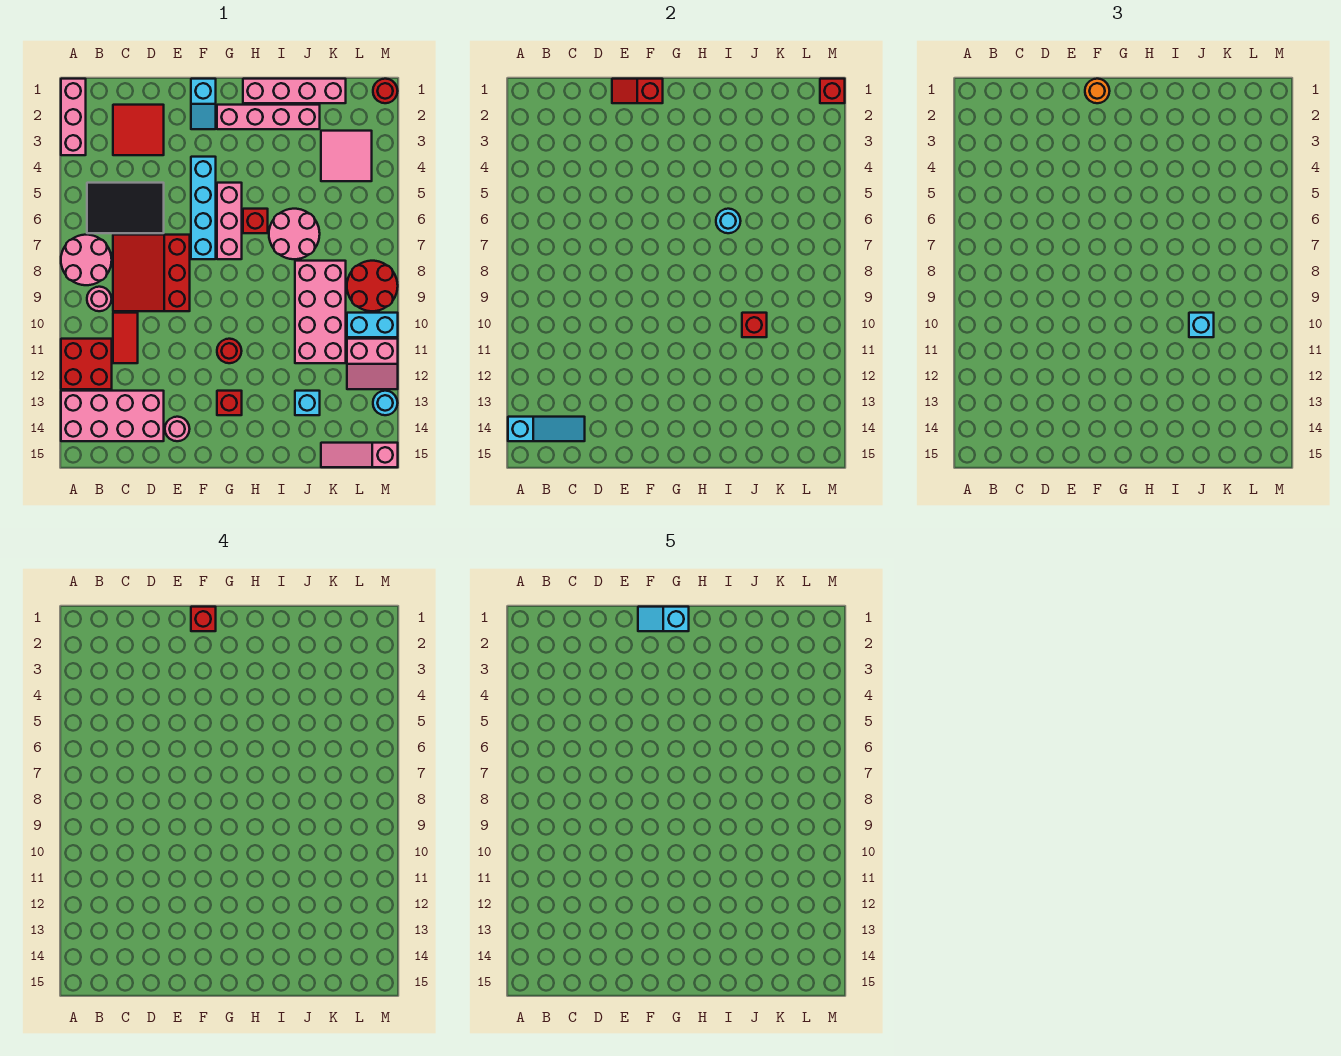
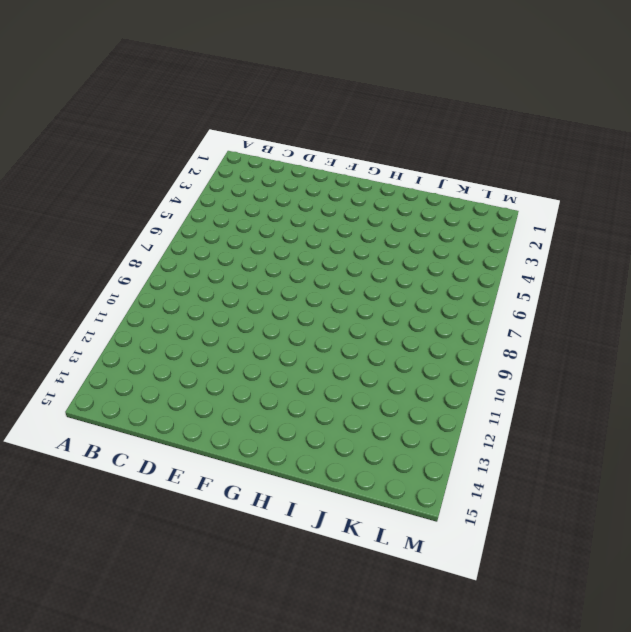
none -> pink brick A1:A3 level 1
none -> pink round brick A7:B8 level 1
none -> red brick A11:B12 level 1
none -> pink brick A13:D14 level 1

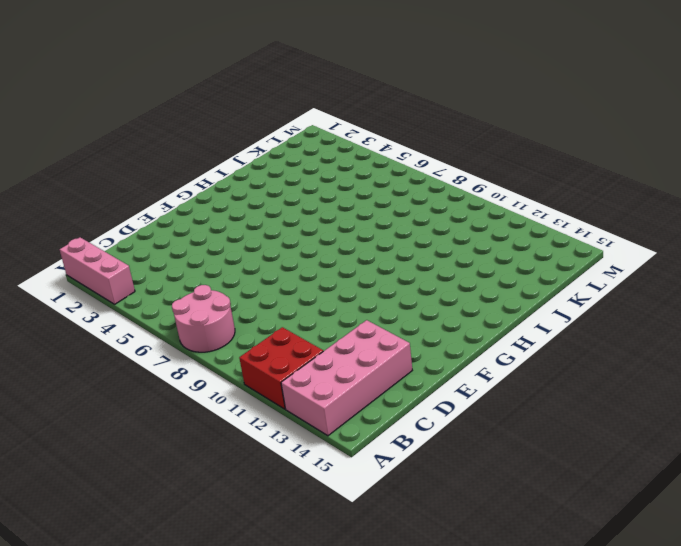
none -> black tile B5:D6 level 1
none -> pink round brick B9 level 1
none -> red tile C2:D3 level 1
none -> red slope C7:E9 level 1 top E

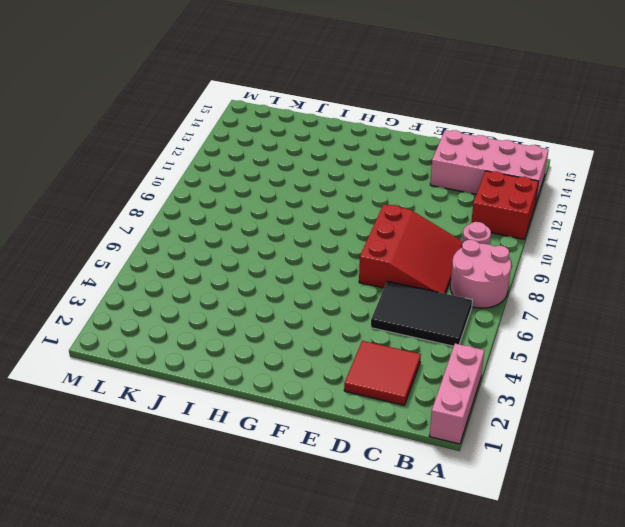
none -> red tile C10:C11 level 1
none -> pink round brick E14 level 1
none -> cyan slope F1:F2 level 1 top 1
none -> cyan brick F4:F7 level 1

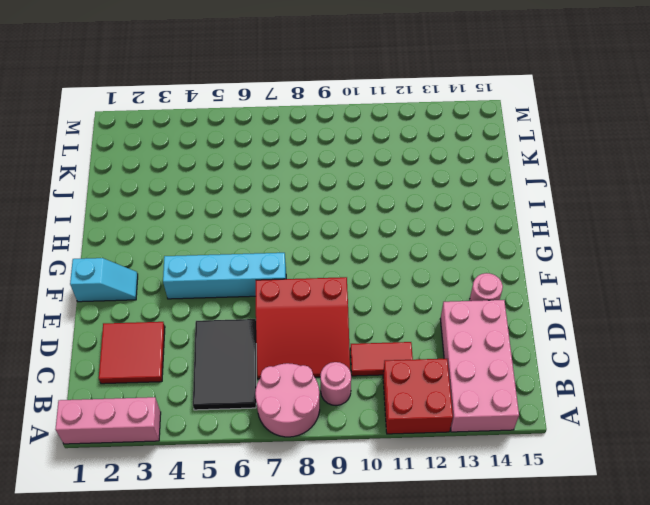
none -> pink brick G2:J2 level 1
none -> pink brick G5:G7 level 1
none -> red round brick G11 level 1
none -> red brick G13 level 1

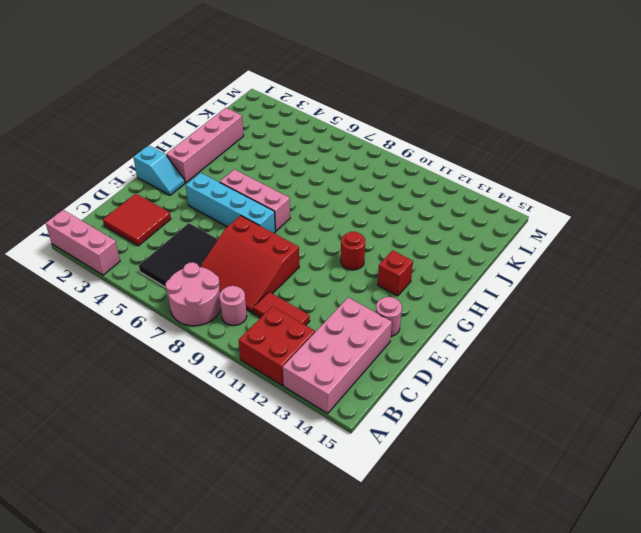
none -> pink brick H1:K1 level 1
none -> red brick H6 level 1
none -> pink round brick I6:J7 level 1
none -> pink brick J8:K11 level 1

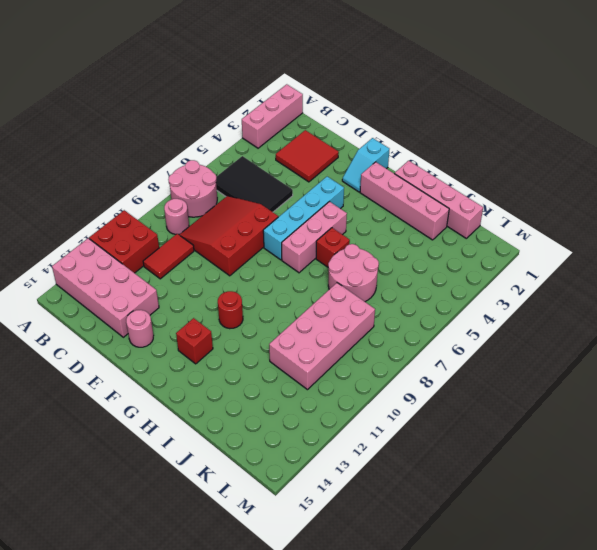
none -> cyan brick J13 level 1
none -> pink tile K3:L4 level 1
none -> pink slope K15:M15 level 1 top M
none -> red round brick L8:M9 level 1

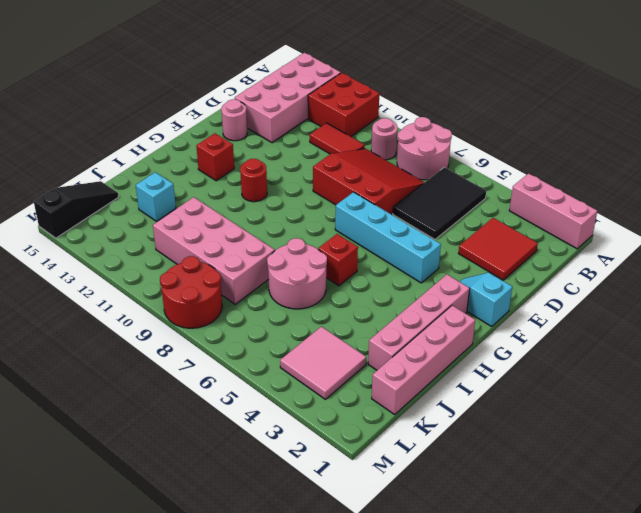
black slope K15:M15 level 1 top M -> pink slope K15:M15 level 1 top M
none -> pink brick G5:G7 level 1
none -> cyan brick L10:M10 level 1
none -> pink slope L11:M12 level 1 top 11
none -> red round brick M1 level 1

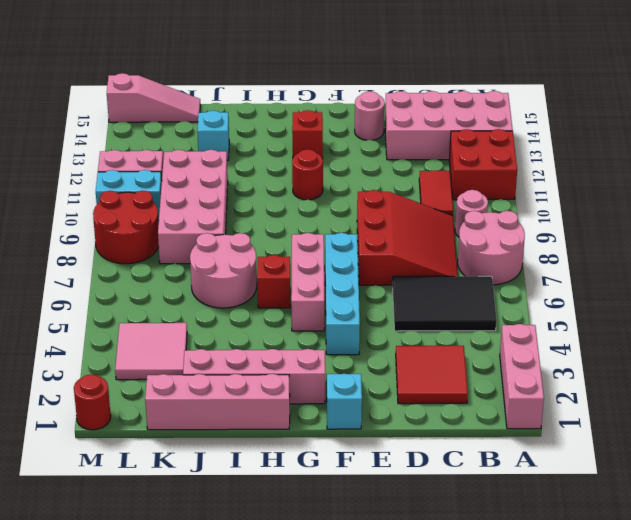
none -> cyan round brick M13 level 1
none -> cyan slope A14:C14 level 2 top A
none -> red slope E1:F1 level 2 top F
none -> cyan round brick I6 level 2

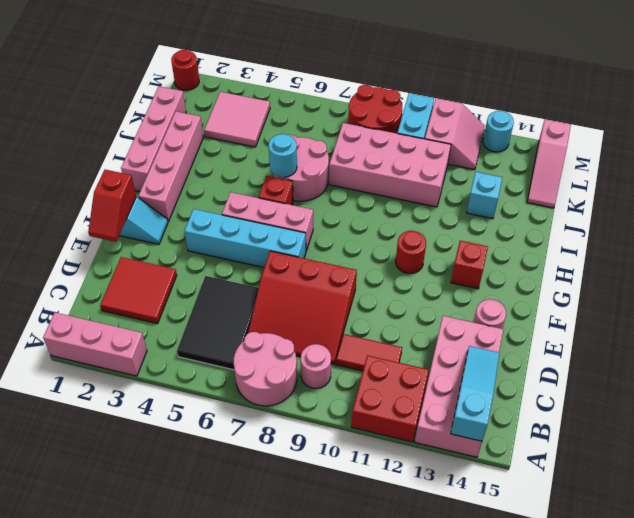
none -> red brick J10 level 2
none -> red brick M1 level 2
none -> orange round brick F1 level 3
none -> cyan brick J10 level 3

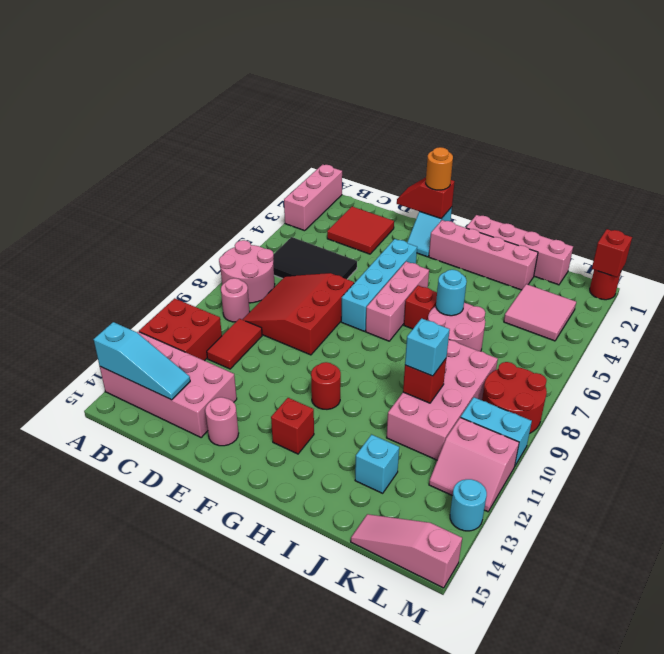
none -> red brick F1 level 4
none -> cyan slope F1:G1 level 5 top G

